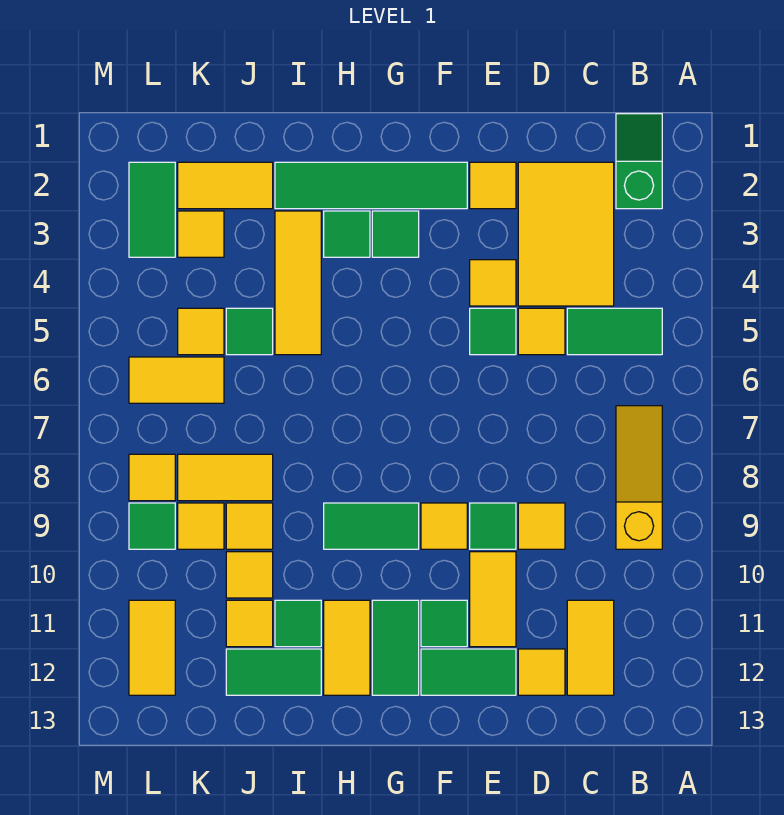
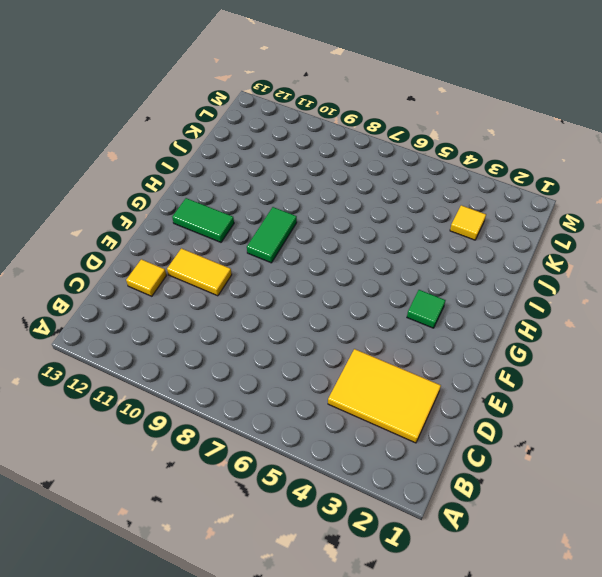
none -> green slope B1:B2 level 1 top 2
none -> green tile B5:C5 level 1
none -> yellow slope B7:B9 level 1 top 9
none -> yellow tile C11:C12 level 1

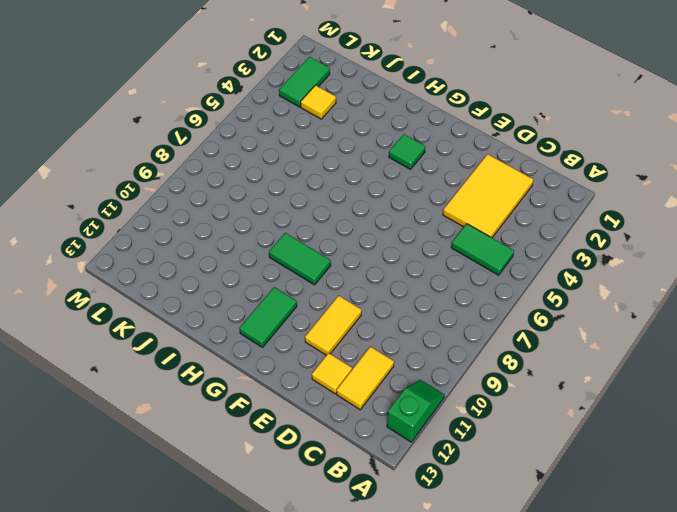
green slope A11:A12 level 1 top 12 -> green slope B1:B2 level 1 top 2
none -> yellow slope B7:B9 level 1 top 9
none -> yellow tile D5 level 1
none -> yellow tile D9 level 1
none -> yellow tile E2 level 1

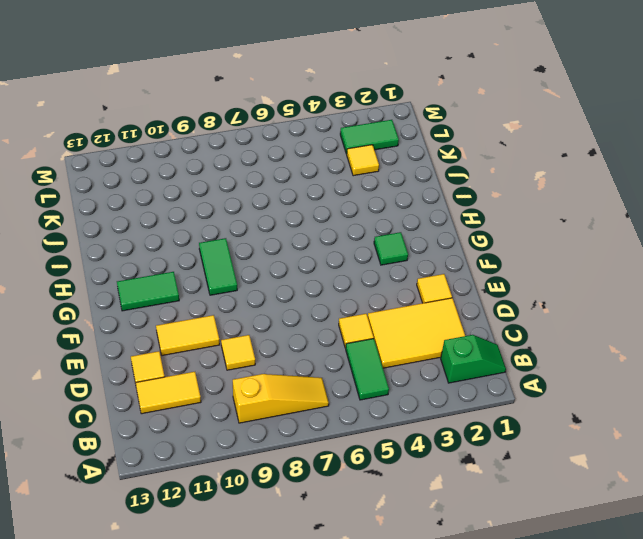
none -> yellow tile E4 level 1
none -> green tile E5 level 1
none -> green tile E9 level 1
none -> green tile E12:F12 level 1

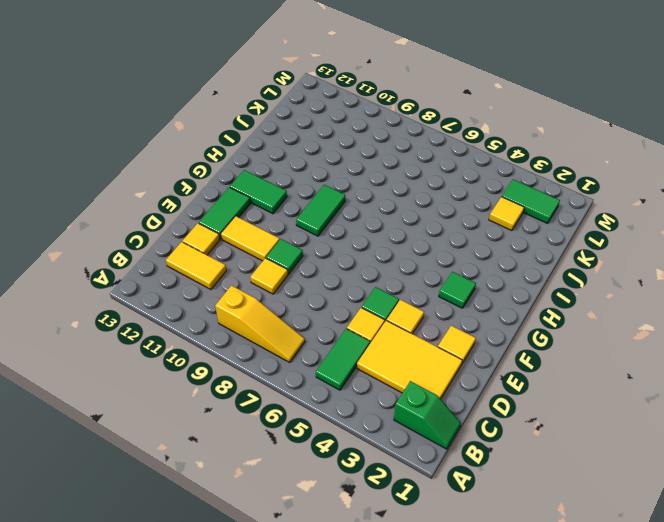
none -> green tile F2:I2 level 1
none -> yellow tile F9 level 1
none -> green tile F11 level 1
none -> green tile H3 level 1

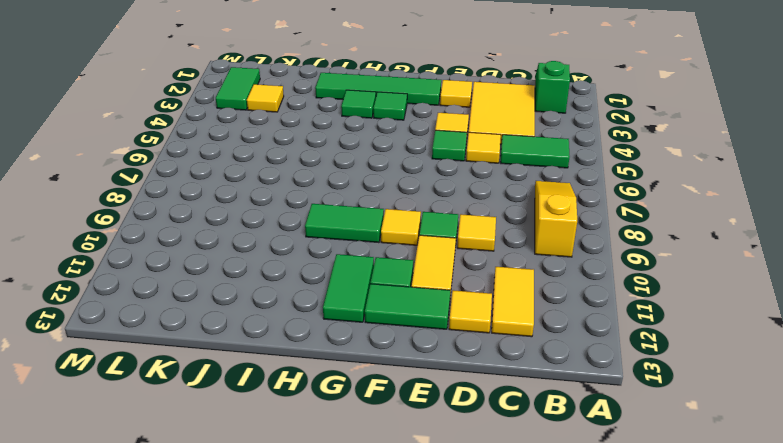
none -> yellow tile H11:H12 level 1
none -> yellow tile I3:I5 level 1
none -> green tile I11 level 1
none -> green tile I12:J12 level 1

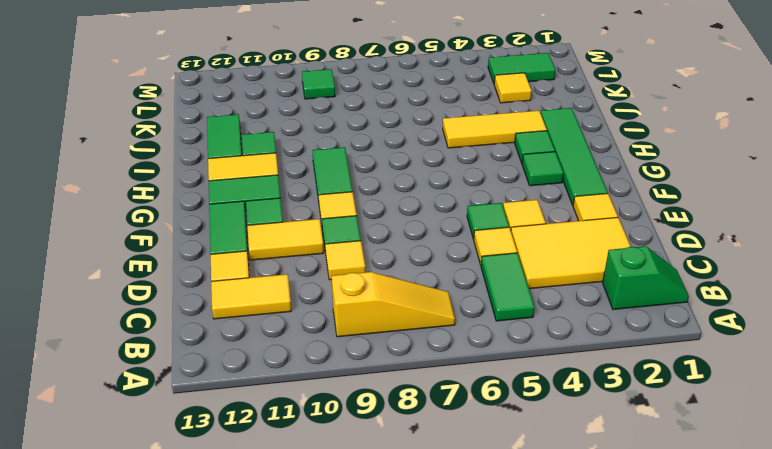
none -> yellow tile J2:K2 level 1
none -> green tile J5 level 1
none -> yellow tile J8:K8 level 1
none -> yellow tile J9 level 1

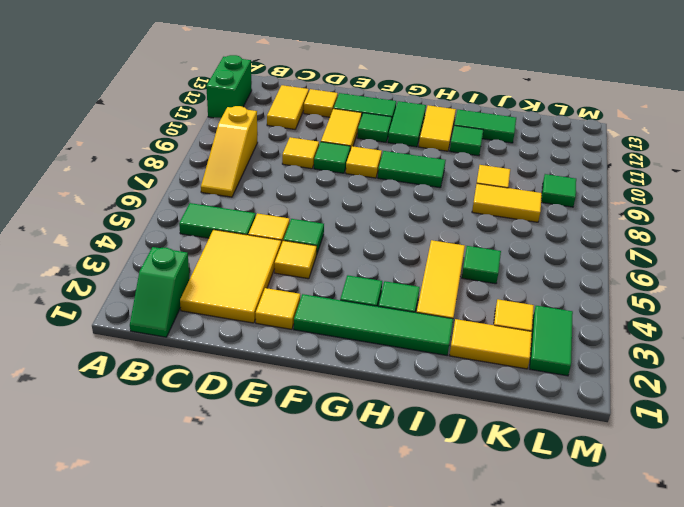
green brick A11:A12 level 1 -> none
none -> yellow tile J10 level 1
none -> yellow tile J11 level 1
none -> yellow tile K5 level 1
none -> yellow tile K6:L6 level 1

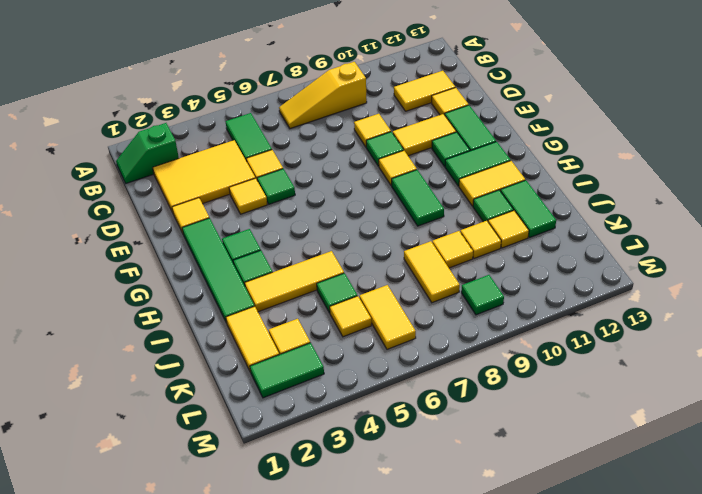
none -> yellow tile K9 level 1
none -> yellow tile L8 level 1
none -> yellow tile L11:L12 level 1

